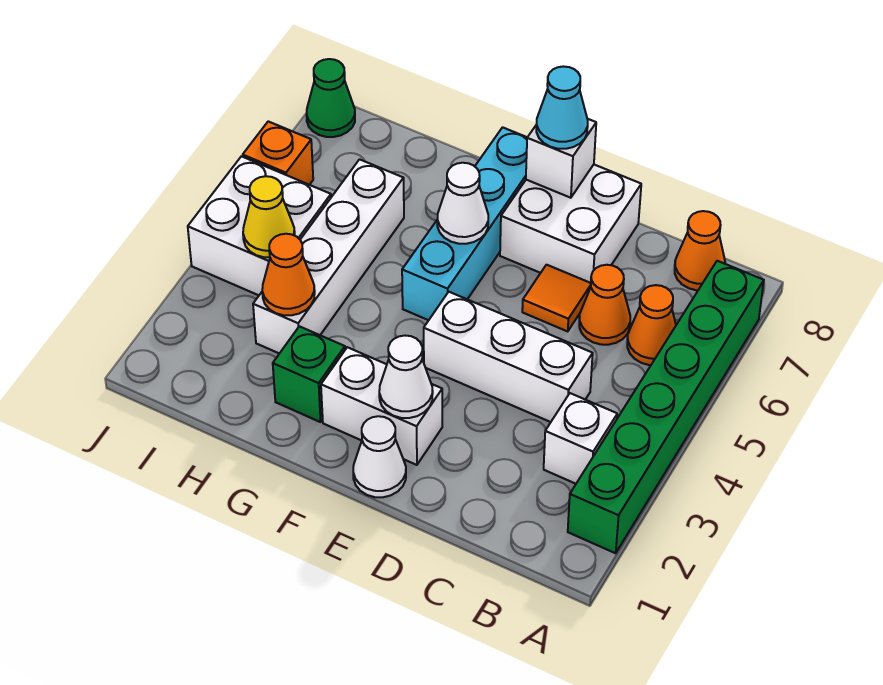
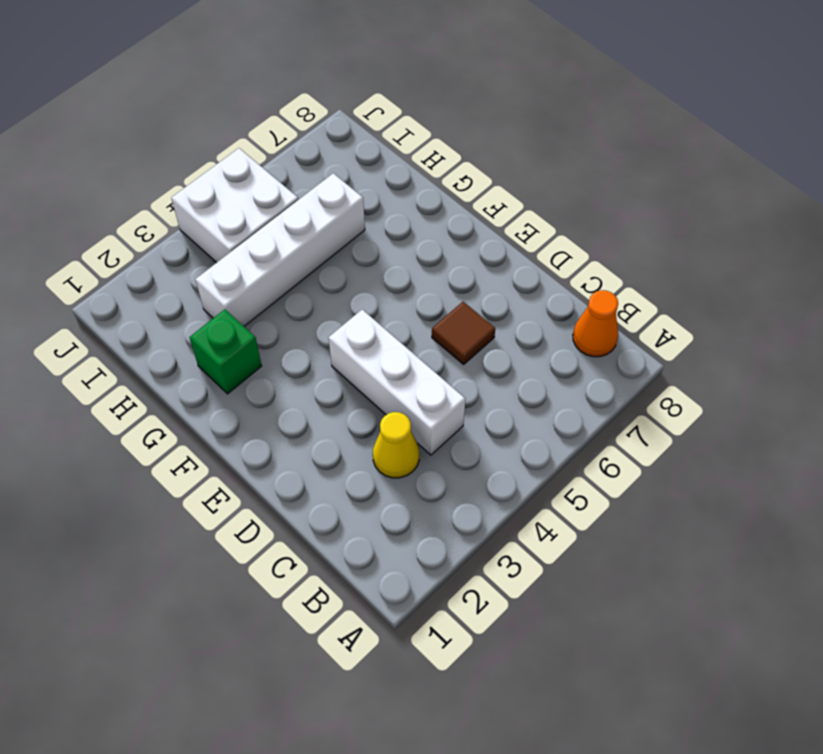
yellow cone C3 level 1 -> yellow cone I4 level 2
brown tile D6 level 1 -> orange tile D6 level 1
none -> green brick A2:A7 level 1
none -> white brick B3 level 1
none -> orange cone B6 level 1

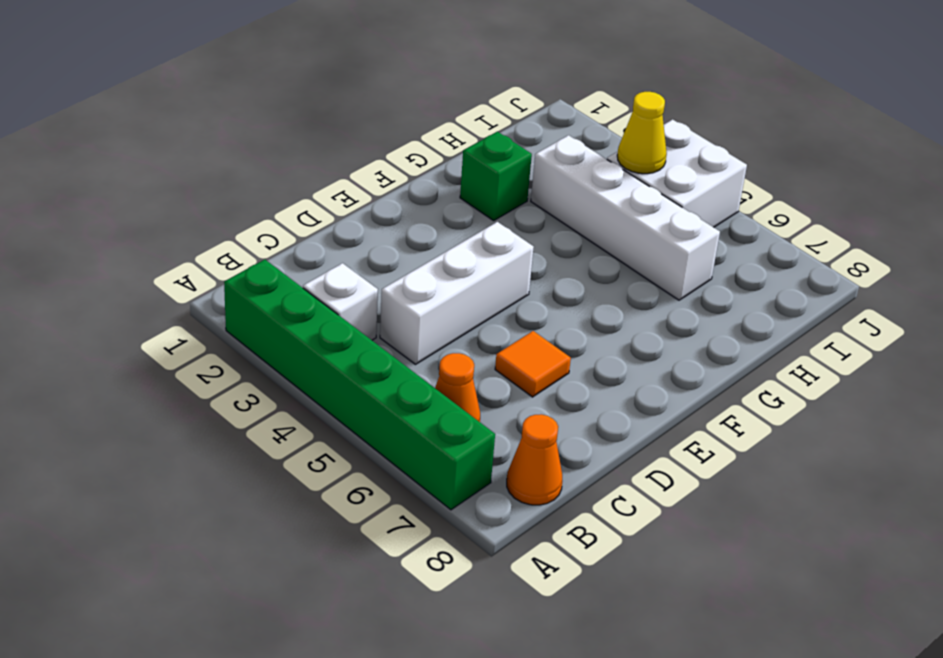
none -> orange cone C6 level 1
none -> white brick D7:E8 level 1
none -> white cone E1 level 1

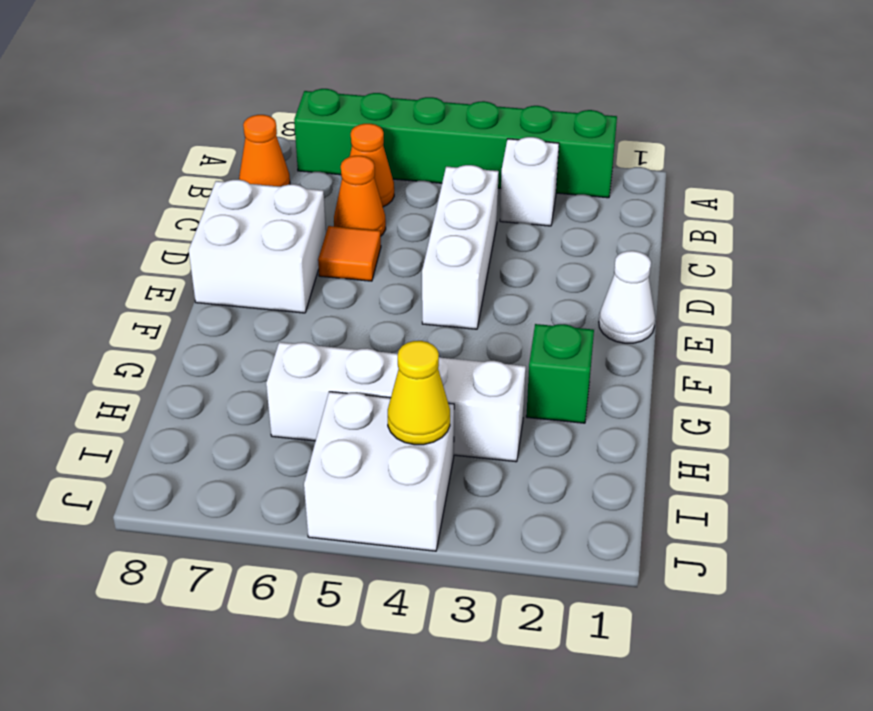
none -> white brick E2:F2 level 1
none -> cyan brick F5:F8 level 1
none -> orange brick J6 level 1

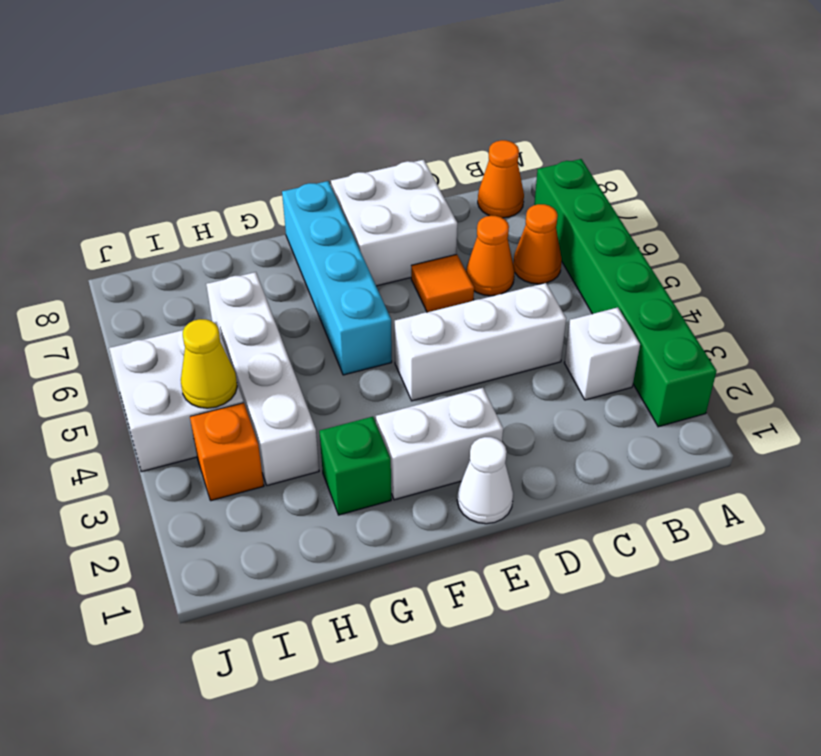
orange brick I3 level 1 -> orange brick J6 level 1
none -> green cone J8 level 1
none -> white cone E2 level 2
none -> white brick E8 level 2

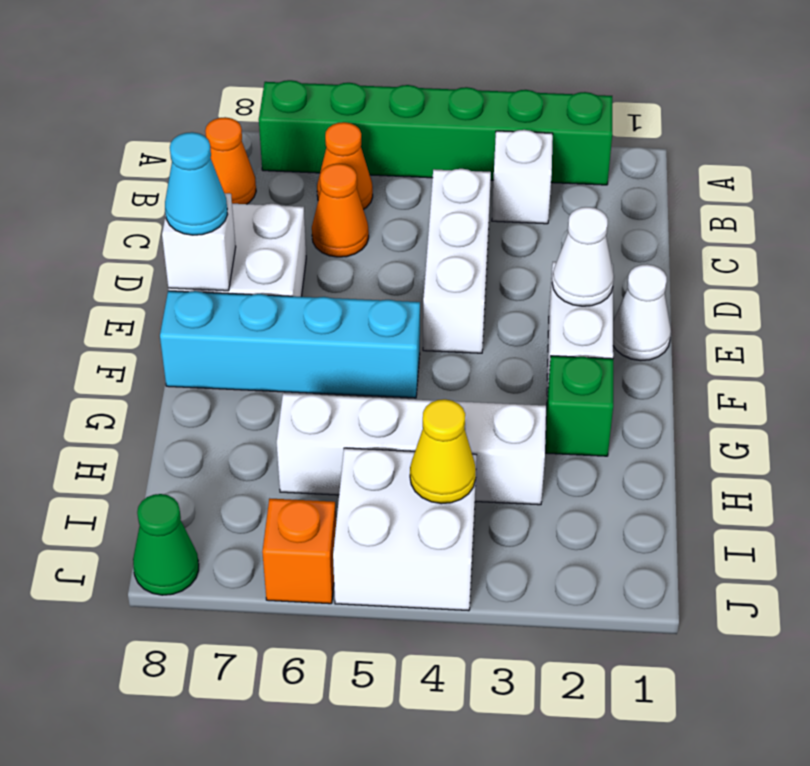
none -> orange tile D6 level 1
none -> white cone F6 level 2
none -> orange cone H3 level 2

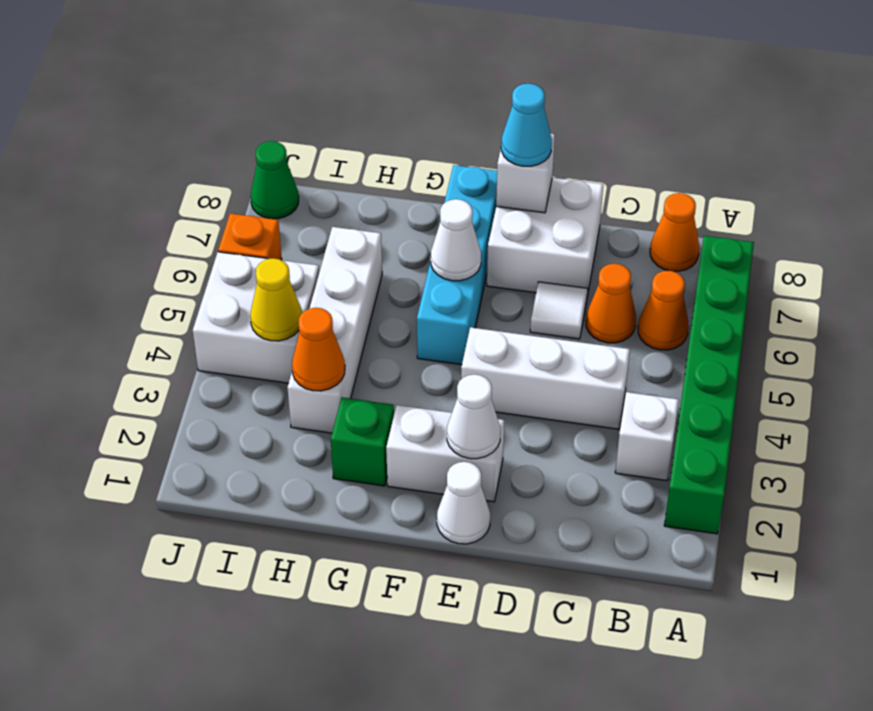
white tile D6 level 1 -> orange tile D6 level 1

